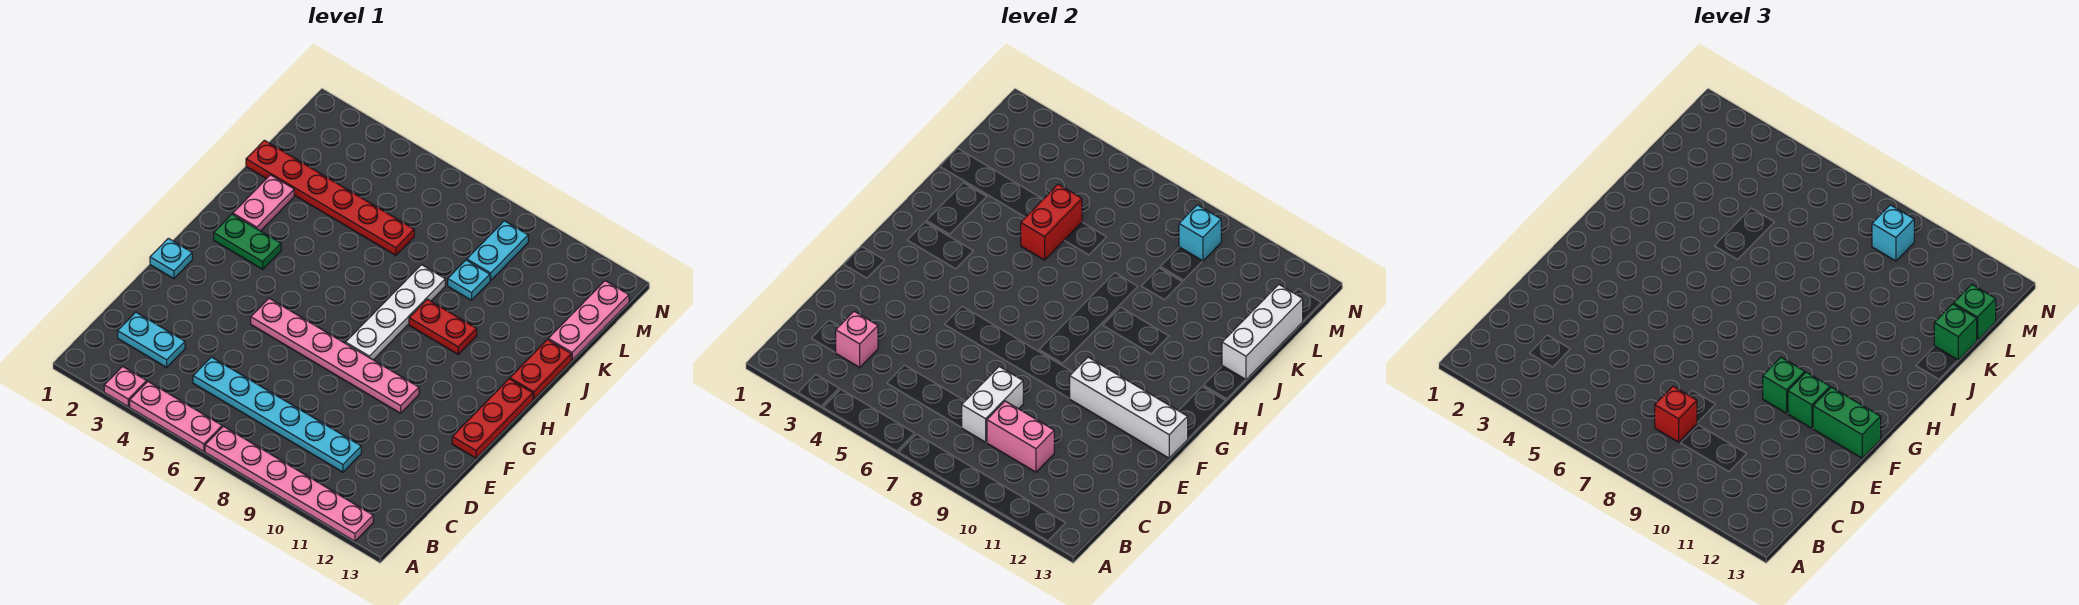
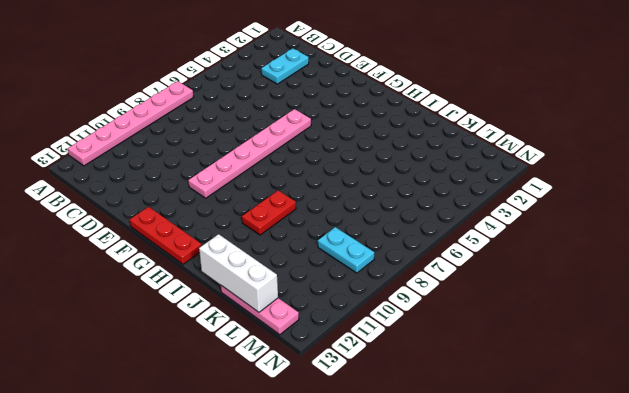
none -> pink plate A3 level 1
none -> pink plate A4:A6 level 1
none -> cyan plate C5:C10 level 1
none -> cyan plate F1 level 1

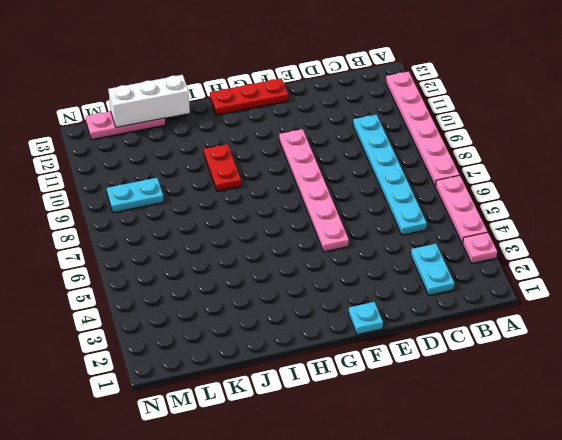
none -> white plate G8:J8 level 1
none -> green plate H2:H3 level 1
none -> pink plate I2:J2 level 1
none -> red plate I13:J13 level 1

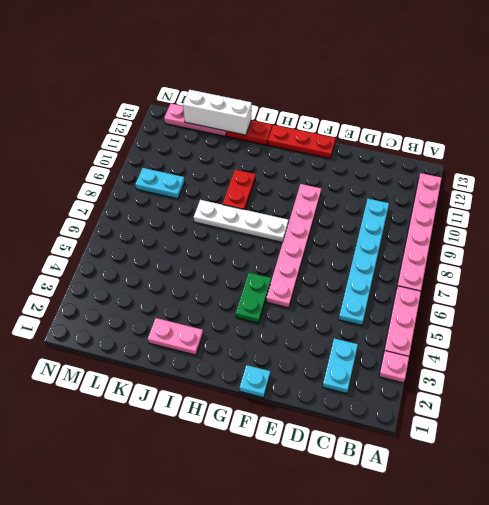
green plate G4:G5 level 1 -> green plate H2:H3 level 1
none -> red plate K1:K6 level 1
none -> cyan plate K9 level 1
none -> pink brick C3 level 2
none -> white brick C8:D8 level 2

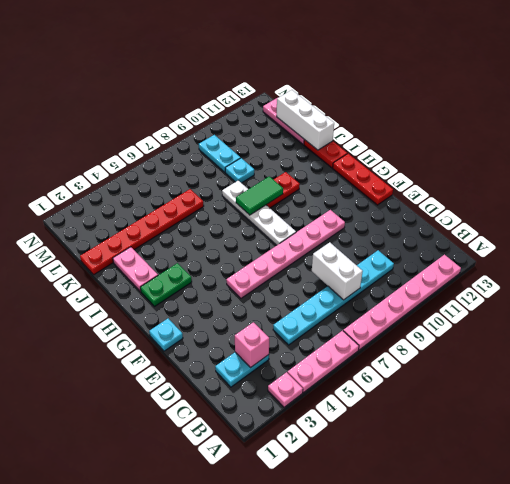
green tile I8:I9 level 2 -> none
none -> pink brick C9:C10 level 2
none -> white brick F10:F13 level 2
none -> red brick J5:K5 level 2
none -> cyan brick M9 level 2

